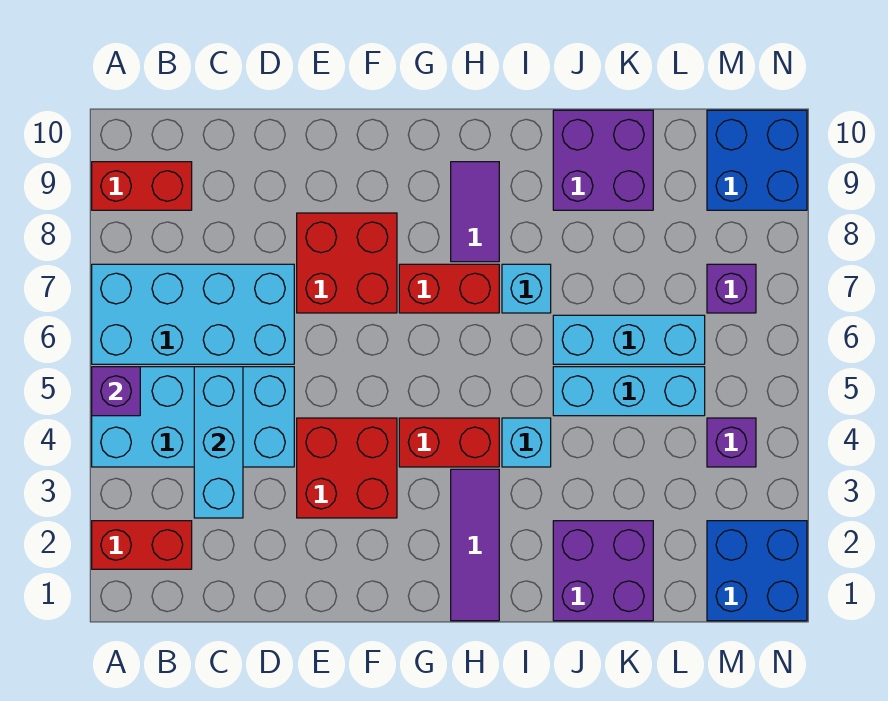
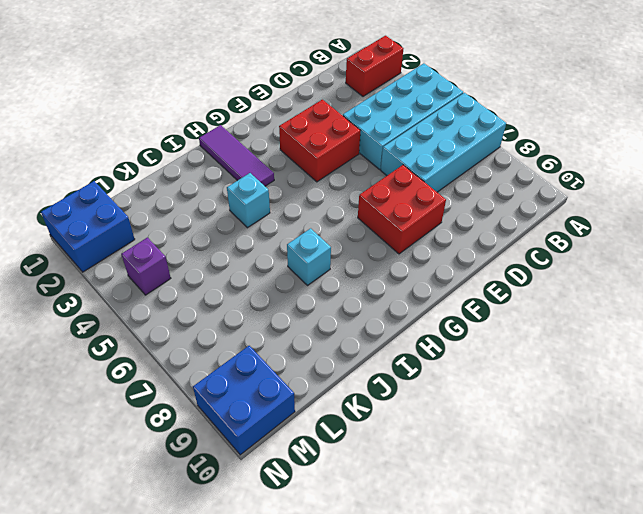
none -> red brick A9:B9 level 1
none -> red brick G4:H4 level 1
none -> red brick G7:H7 level 1

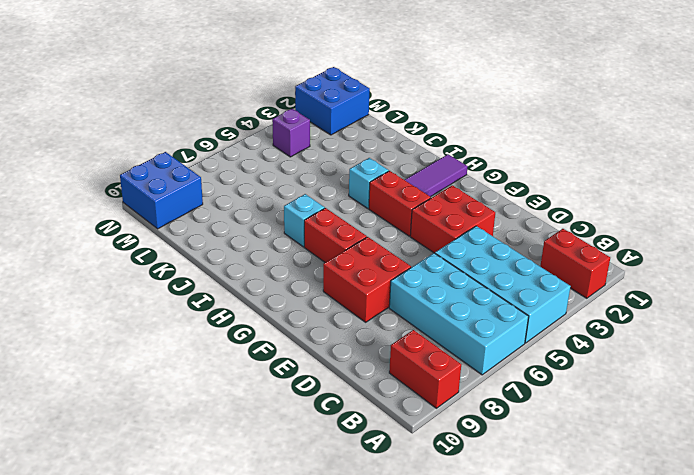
none -> purple tile H8:H9 level 1
none -> purple brick J1:K2 level 1
none -> cyan brick J5:L5 level 1

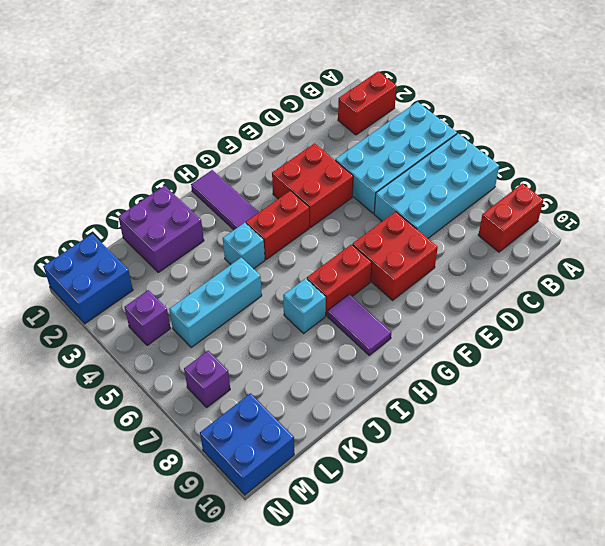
none -> cyan brick J6:L6 level 1
none -> purple brick J9:K10 level 1
none -> purple brick A5 level 2

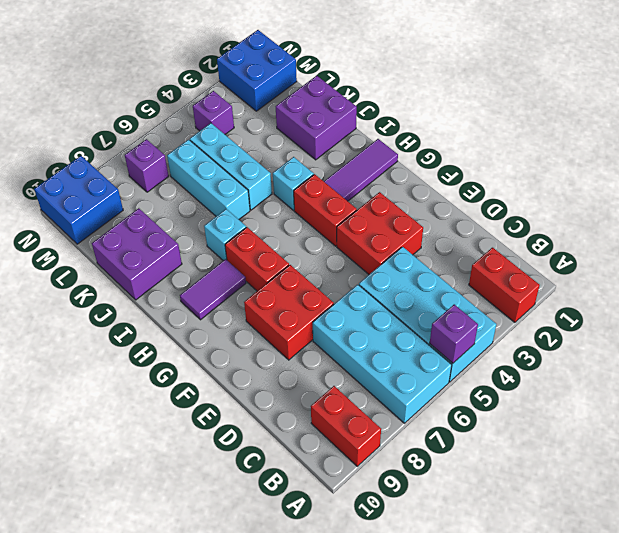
none -> cyan brick C3:C5 level 2

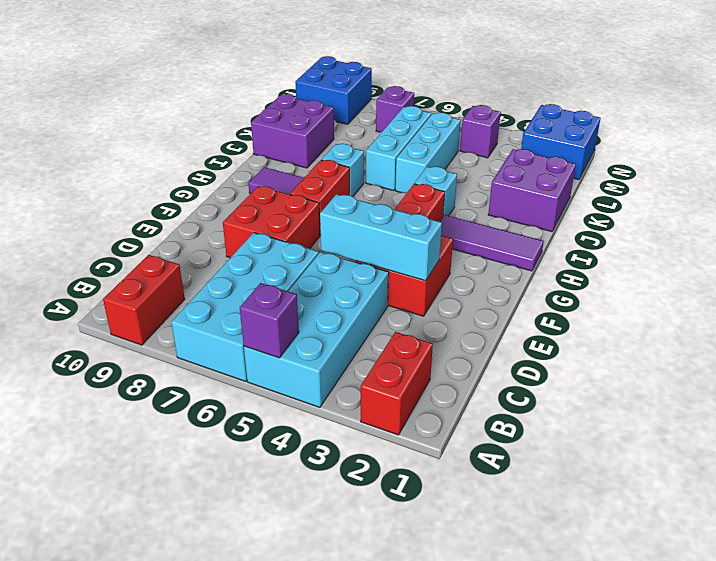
cyan brick E3:E5 level 2 -> cyan brick C3:C5 level 2

